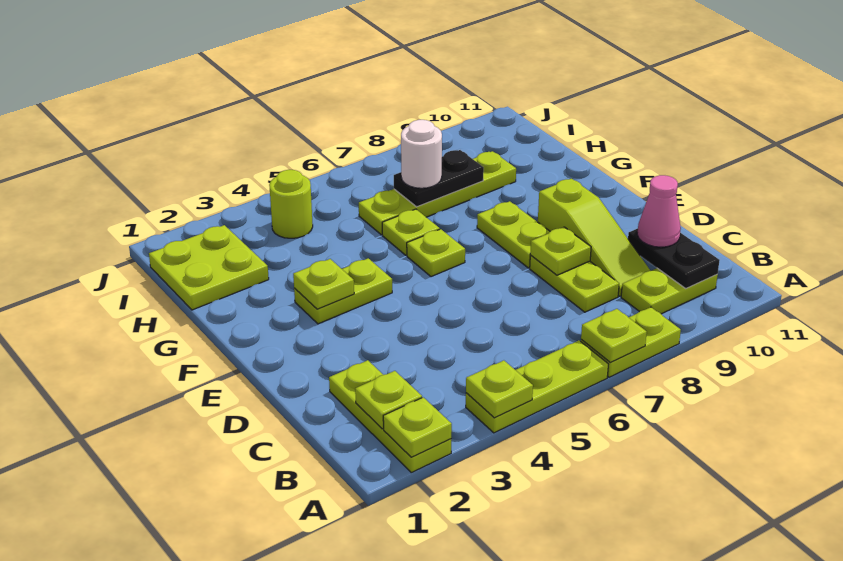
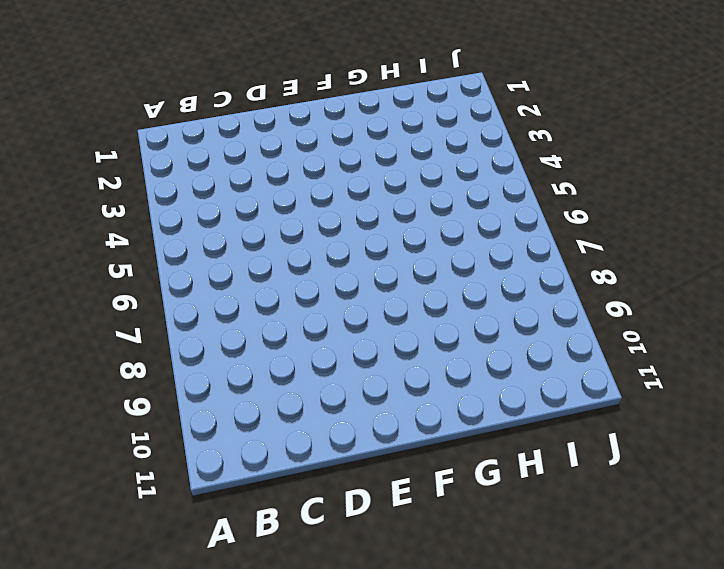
none -> lime plate A2:C2 level 1
none -> lime plate A4:A6 level 1
none -> lime plate A7:A8 level 1

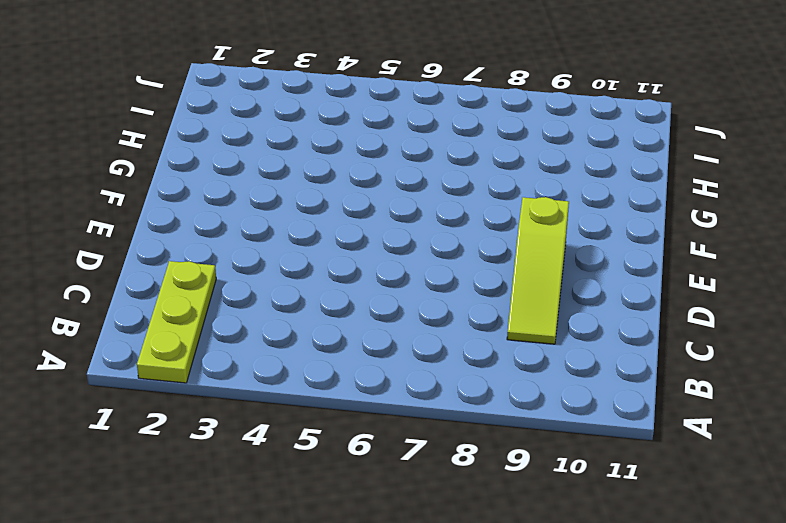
none -> lime plate A4:A6 level 1
none -> lime plate A7:A8 level 1
none -> lime plate B9:B10 level 1

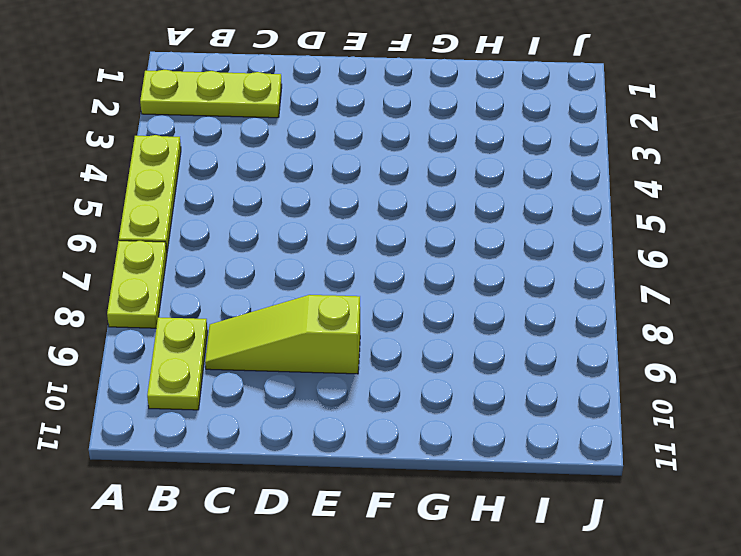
none -> lime plate C8:D8 level 1
none -> lime plate E8:F8 level 1
none -> lime plate F3:F4 level 1

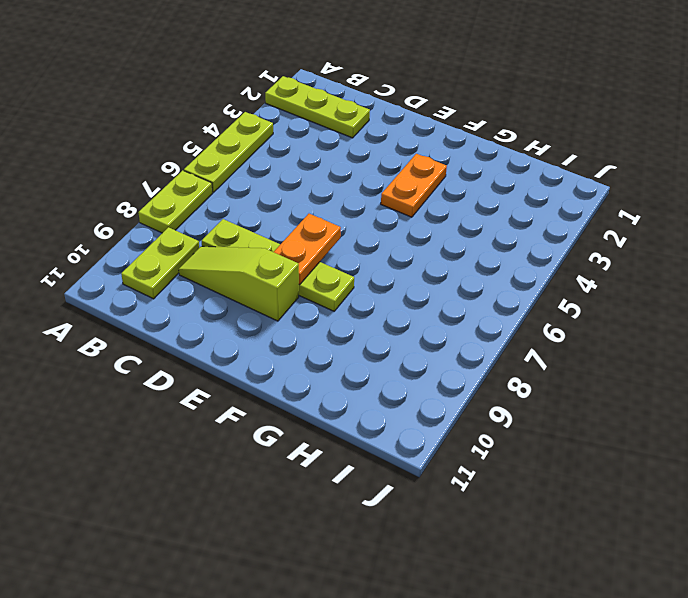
orange plate E7:E8 level 2 -> none
orange plate F3:F4 level 1 -> lime plate F3:F4 level 1
none -> lime plate F6 level 1
none -> lime plate G6 level 1
none -> lime plate H1:I2 level 1

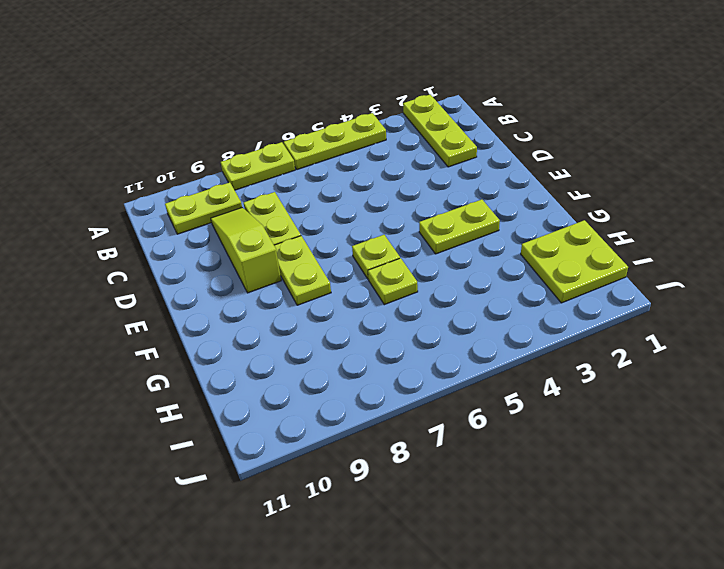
none -> lime plate H6:H9 level 1
none -> lime round brick I4 level 1
none -> lime plate A2 level 2

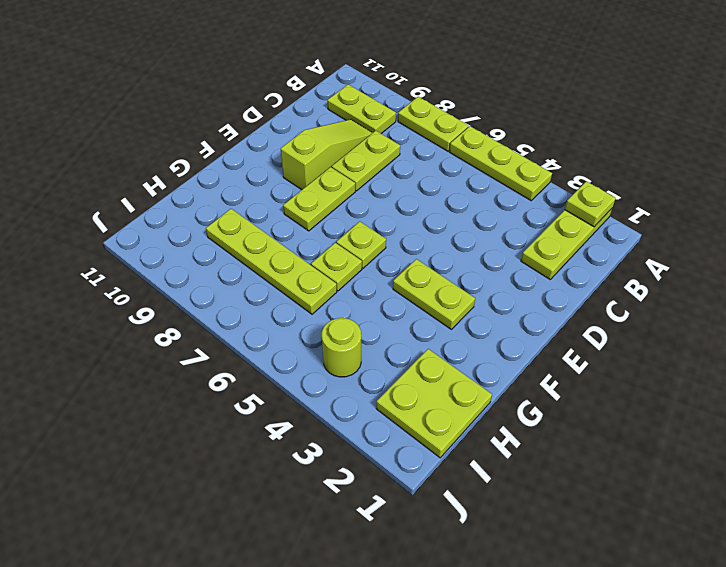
none -> lime plate A4 level 2
none -> lime plate A7 level 2
none -> lime plate B2 level 2

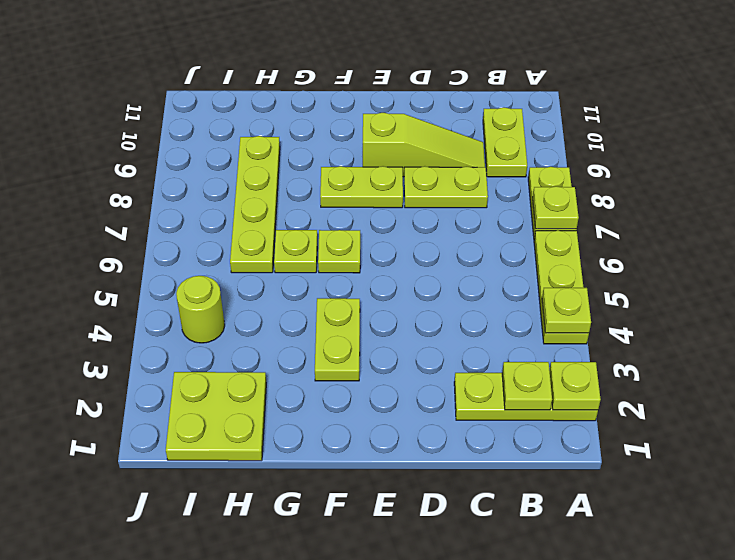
none -> black plate B10:C10 level 2
none -> lime plate D8 level 2
none -> lime plate F3 level 2

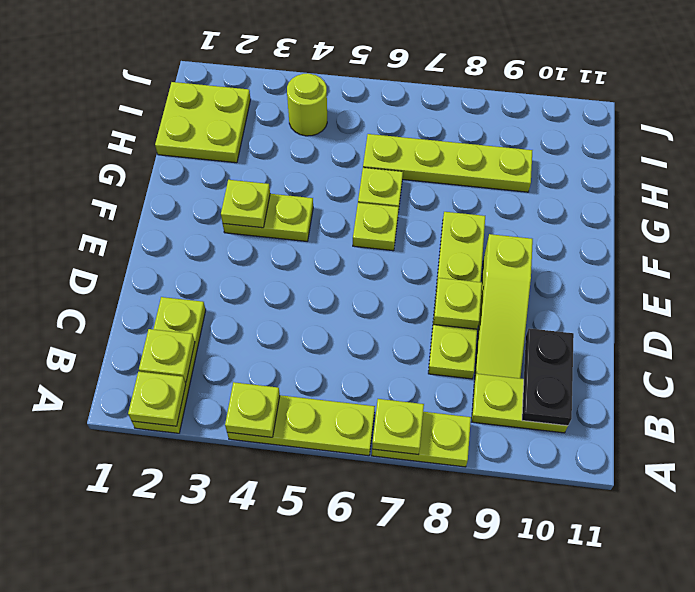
none -> black plate H7:H8 level 2
none -> pink cone C10 level 3
none -> white round brick H7 level 3

